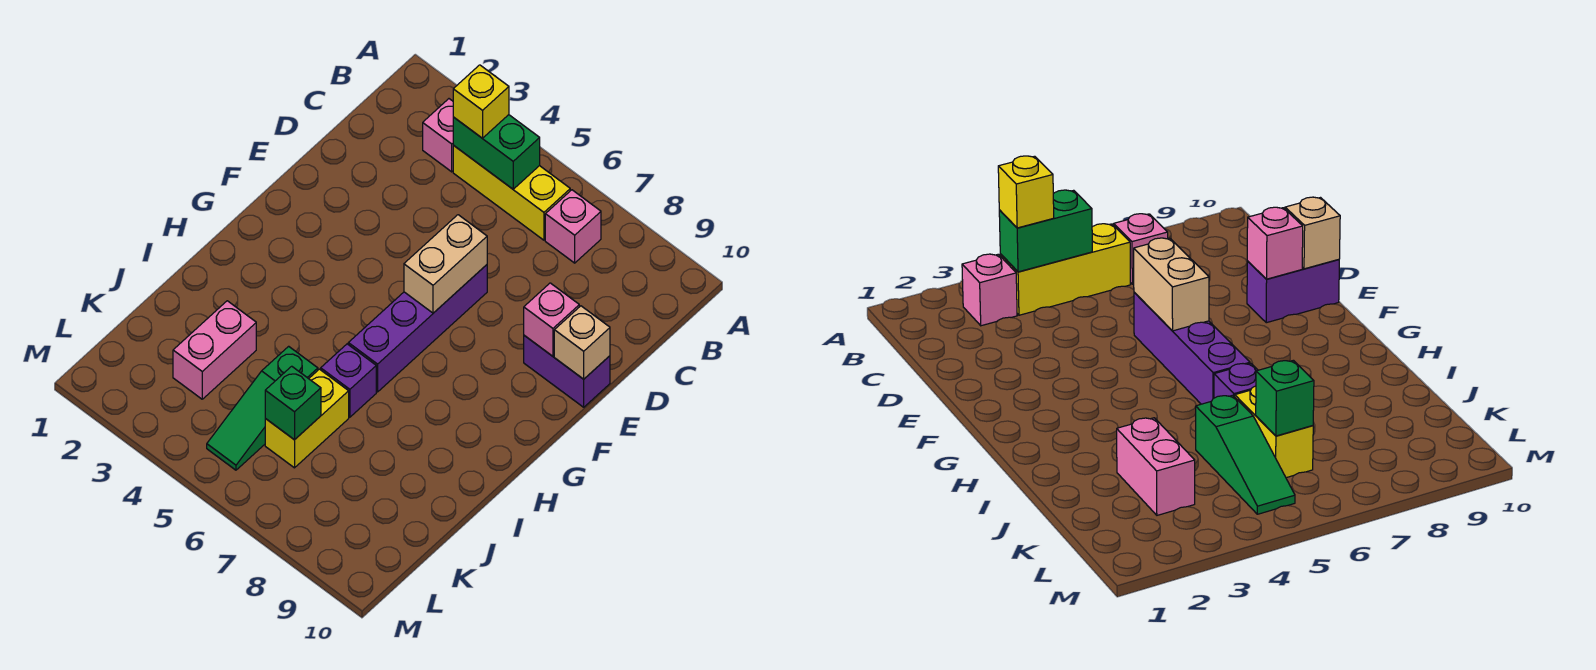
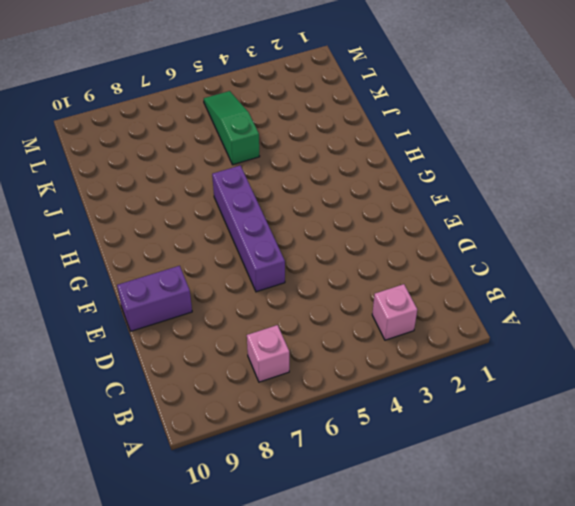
none -> yellow brick B4:B6 level 1
none -> purple brick I6 level 1
none -> pink brick J3:K3 level 1

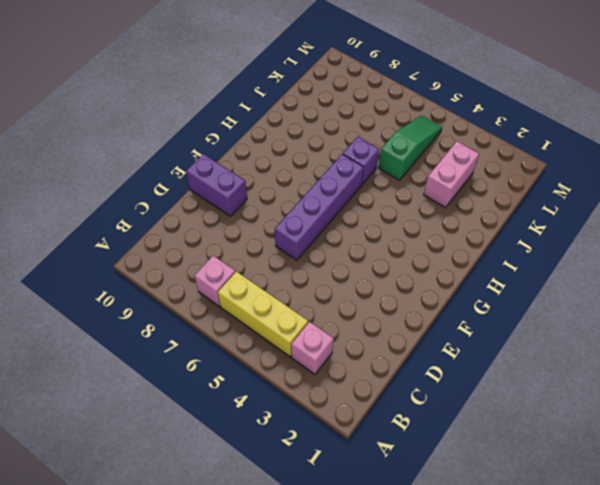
none -> yellow brick J6:K6 level 1
none -> green brick B4:B5 level 2
none -> tan brick E6:F6 level 2

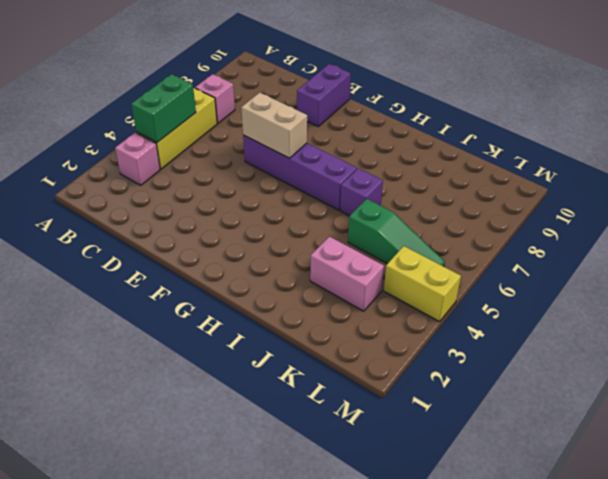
yellow brick L4:M4 level 1 -> yellow brick J6:K6 level 1
none -> pink brick E9 level 2
none -> tan brick E10 level 2
none -> green brick K6 level 2

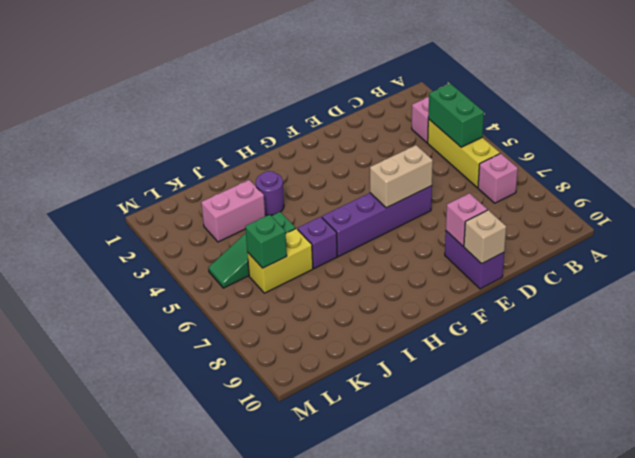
purple round brick I3 level 1 -> none
none -> yellow brick B4 level 3

